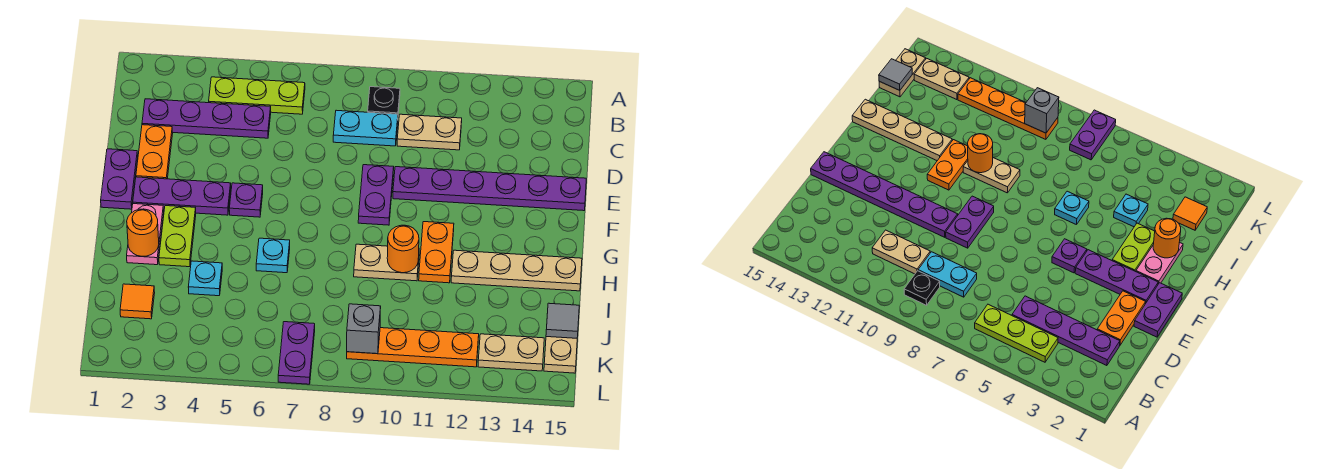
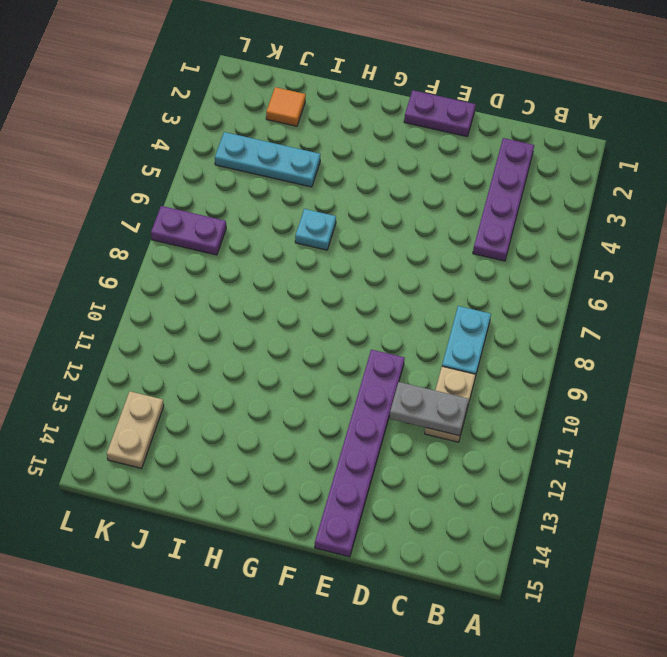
grey plate C11:D11 level 2 -> none
cyan plate I4:K4 level 1 -> cyan plate I4 level 1
none -> lime plate B4:B6 level 1
none -> black plate B9 level 1
none -> orange plate D2:E2 level 1

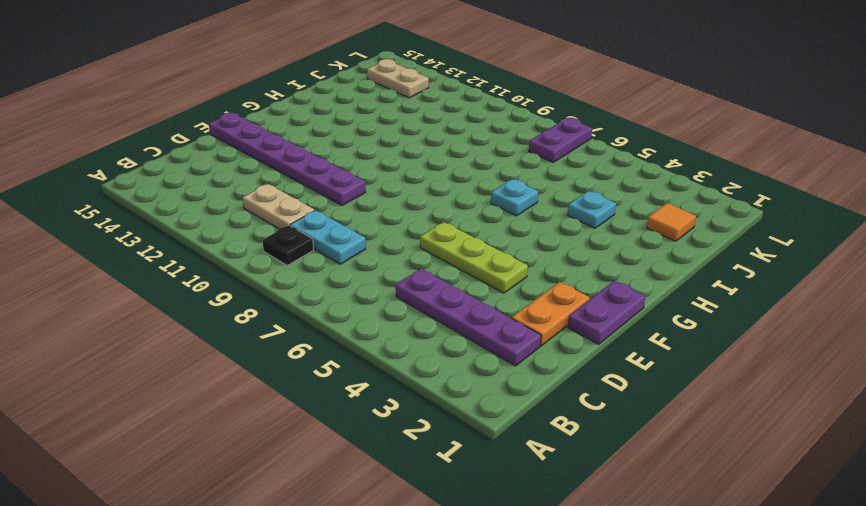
lime plate E4:E6 level 1 -> lime plate B4:B6 level 1
none -> purple plate E9:F9 level 1
none -> purple plate F2:F4 level 1
none -> purple plate F5 level 1

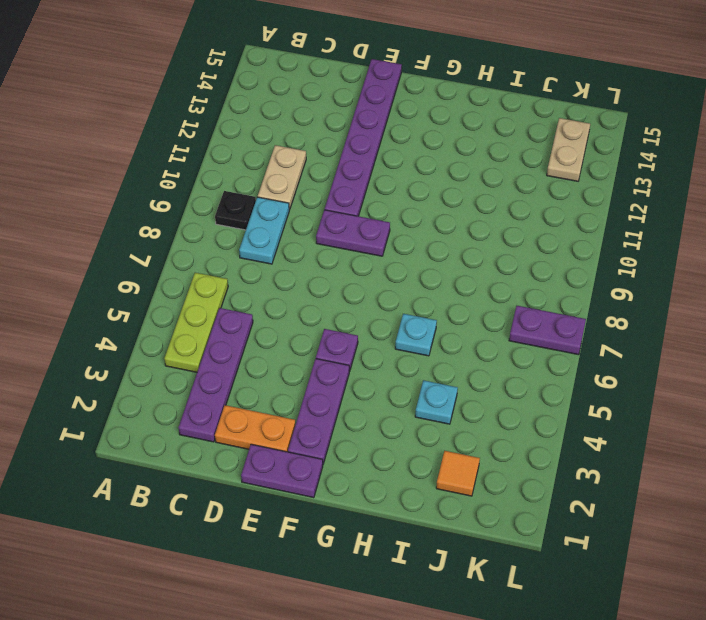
none -> pink plate G2:H2 level 1
none -> lime plate G3:H3 level 1
none -> orange plate G11:H11 level 1

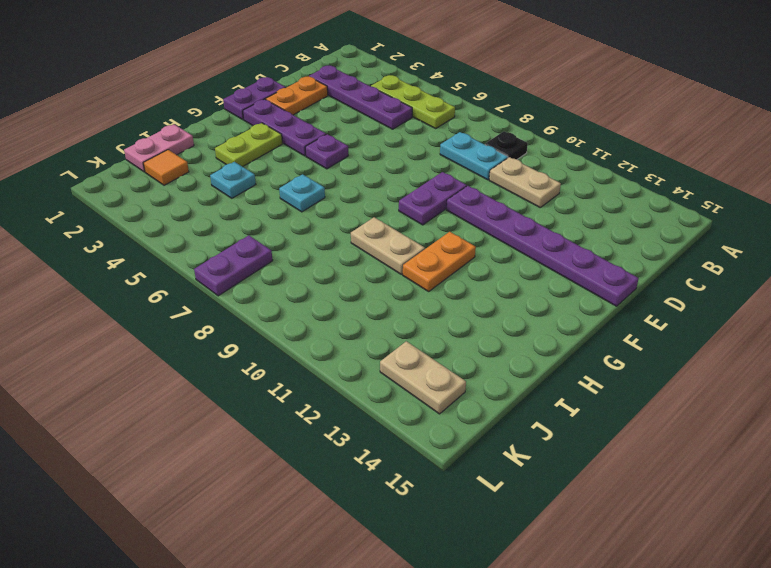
pink plate I1:J1 level 1 -> pink plate G2:H2 level 1
none -> tan plate H12:H15 level 1
none -> tan plate J15:K15 level 1
none -> orange plate K9:K12 level 1

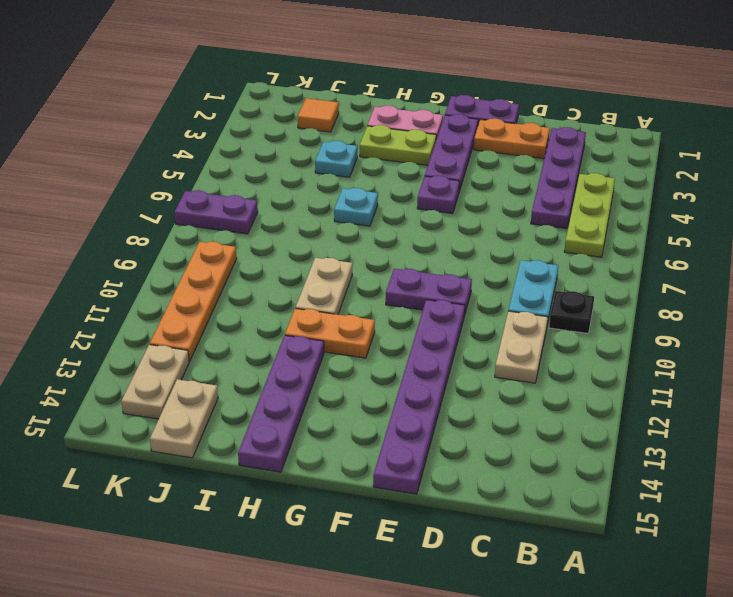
purple plate H12:H15 level 1 -> tan plate H12:H15 level 1
tan plate J14:J15 level 1 -> tan plate J15:K15 level 1
none -> orange round brick H2 level 2
none -> orange round brick H10 level 2
none -> grey tile J15 level 2

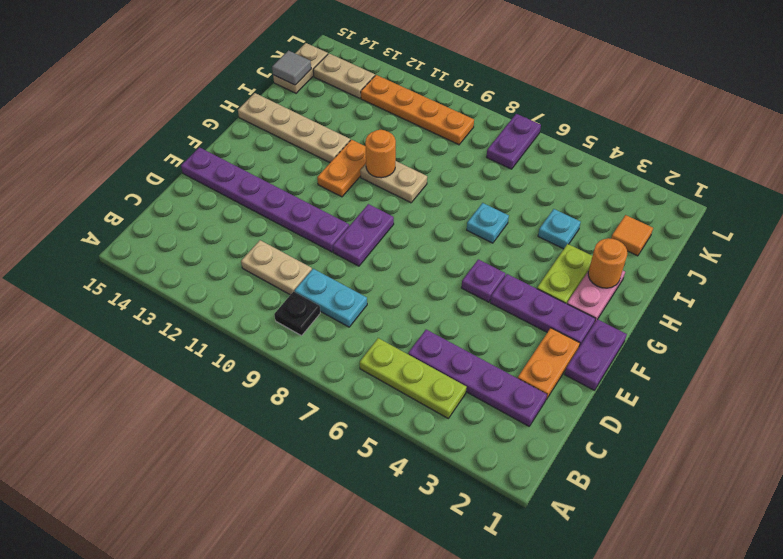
none -> grey brick K9 level 2

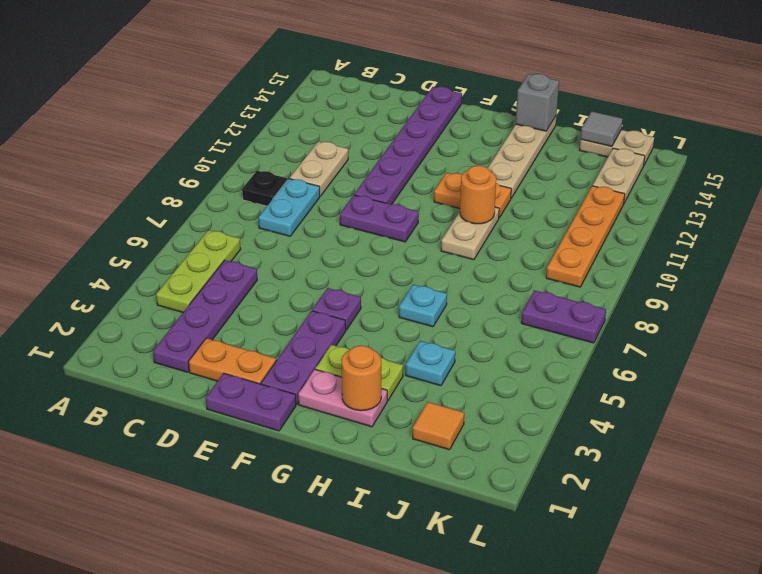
grey brick H15 level 2 -> grey brick K9 level 2

